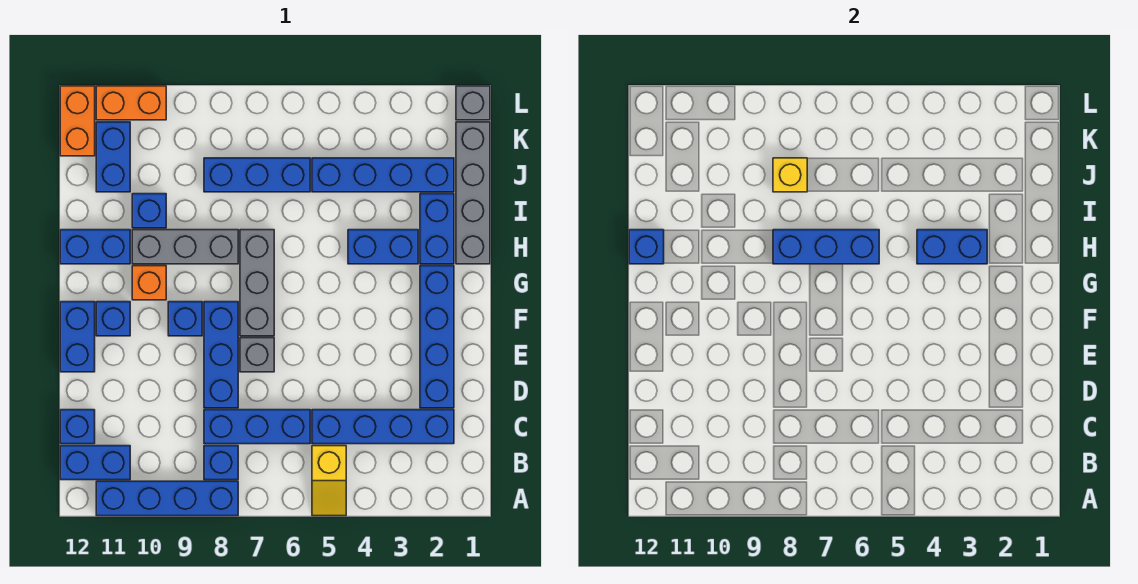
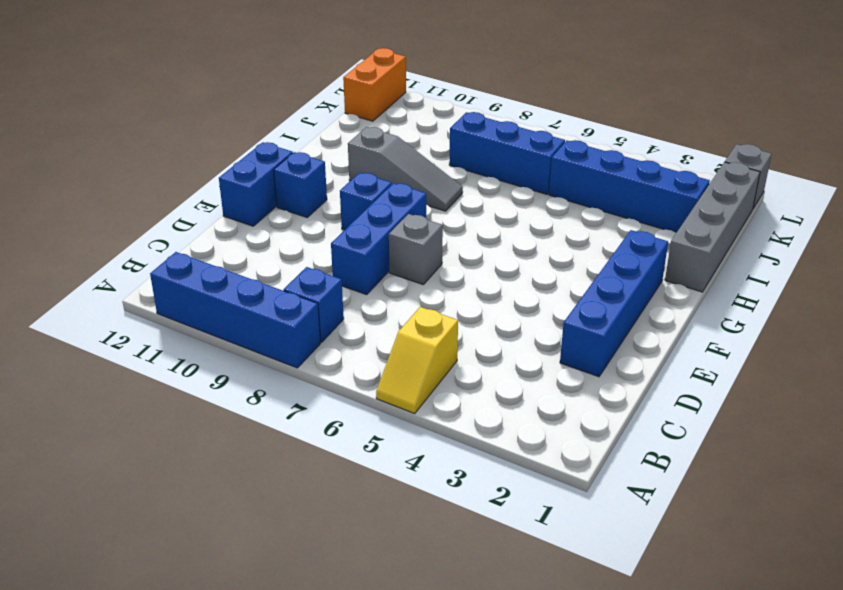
grey slope H8:H10 level 1 top 10 -> grey brick H8:H10 level 1
none -> blue brick B11:B12 level 1
none -> blue brick C2:C5 level 1
none -> blue brick C6:C8 level 1
none -> blue brick C12 level 1

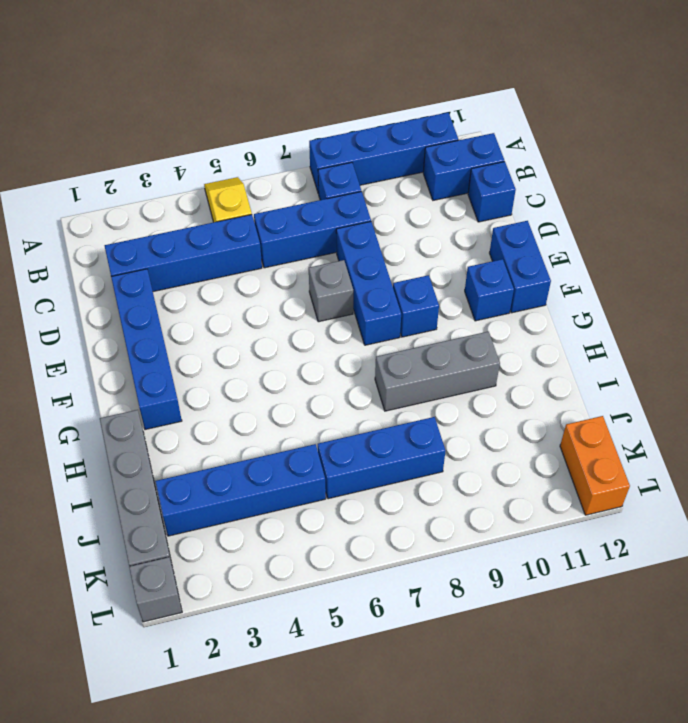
none -> grey brick F7:H7 level 1
none -> orange brick G10 level 1
none -> blue brick H2:I2 level 1
none -> blue brick H3:H4 level 1

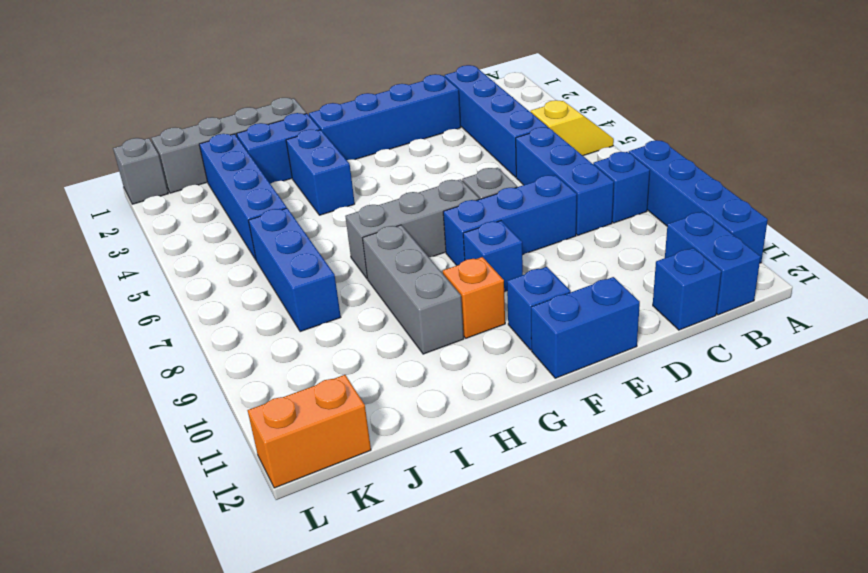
none -> blue brick H11:H12 level 1
none -> blue brick I10 level 1
none -> blue brick J11:K11 level 1
none -> orange brick L10:L11 level 1

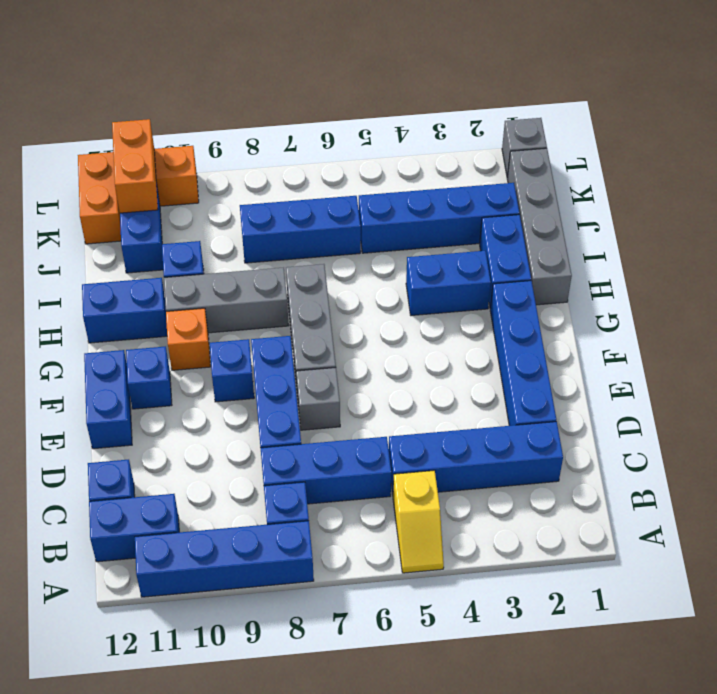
orange brick K11:L11 level 2 -> none
none -> blue brick H3:H4 level 2
none -> blue brick H6:H8 level 2
none -> blue brick H12 level 2
none -> yellow brick J8 level 2

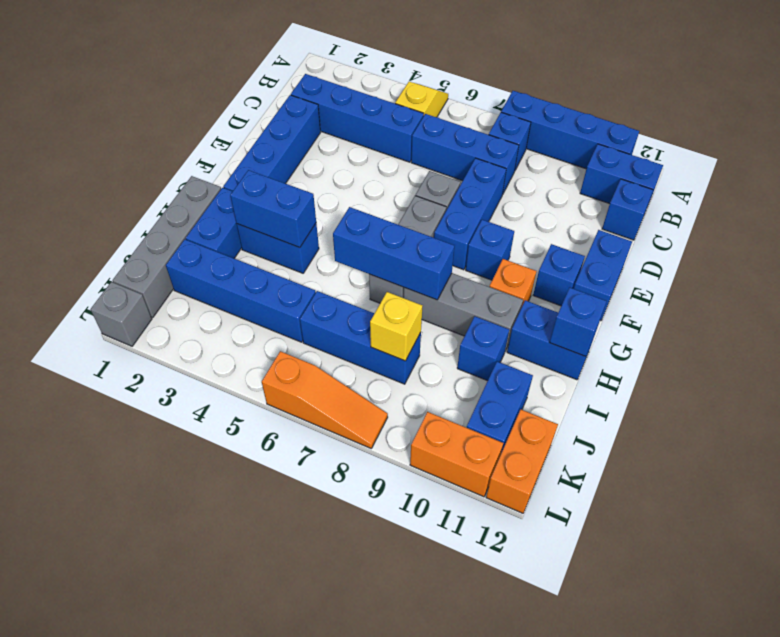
orange slope L6:L8 level 1 top 6 -> none

